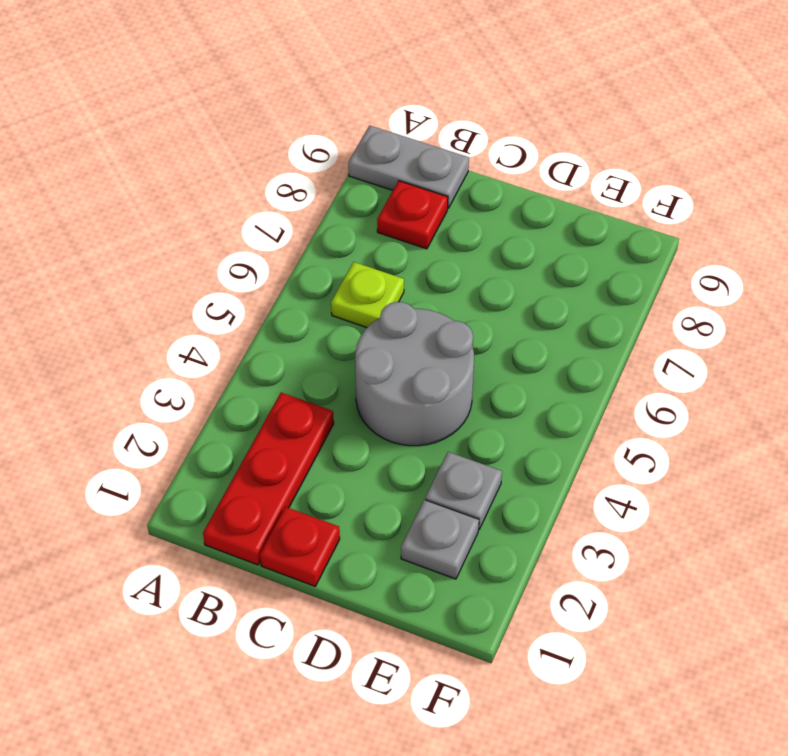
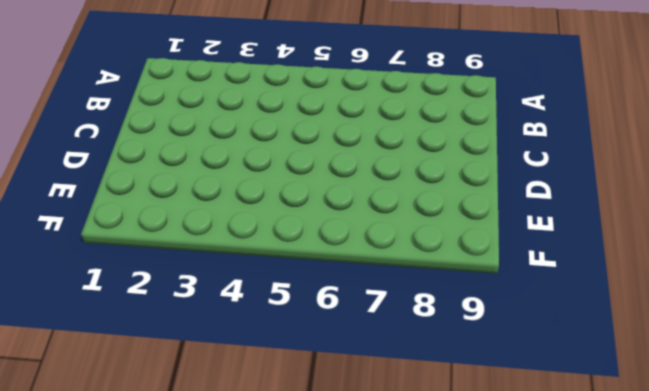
none -> grey plate A9:B9 level 1
none -> red plate B1:B3 level 1

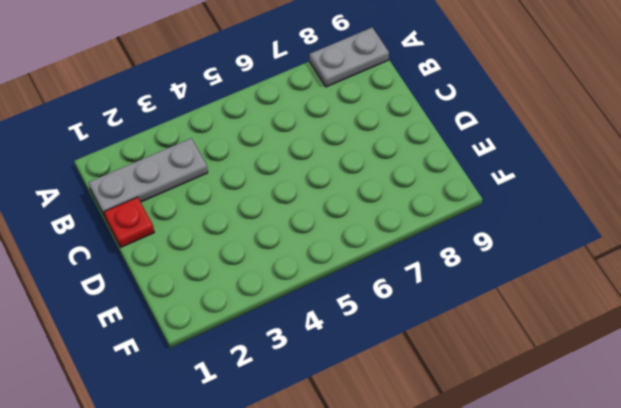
grey plate A8:A9 level 1 -> grey plate A9:B9 level 1
grey plate B1:B3 level 1 -> red plate B1:B3 level 1
none -> lime plate B6 level 1
none -> red plate B8 level 1

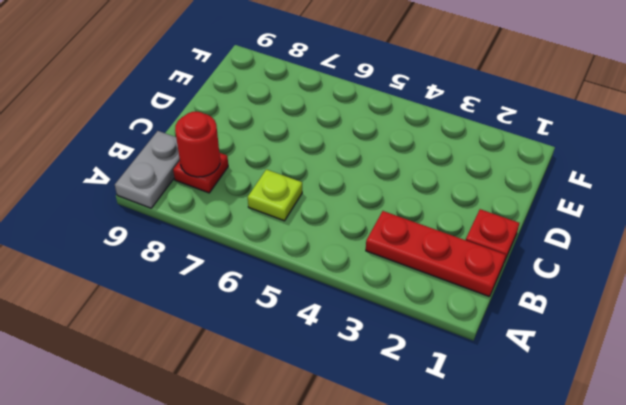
red round brick B8 level 2 -> none
none -> grey round brick C4:D5 level 1
none -> grey plate E2 level 1

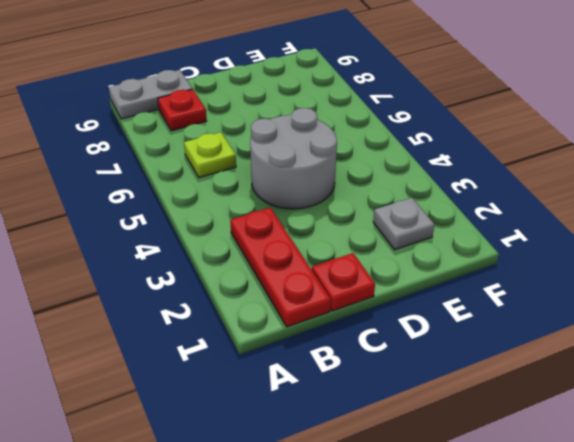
none -> grey plate E3 level 1

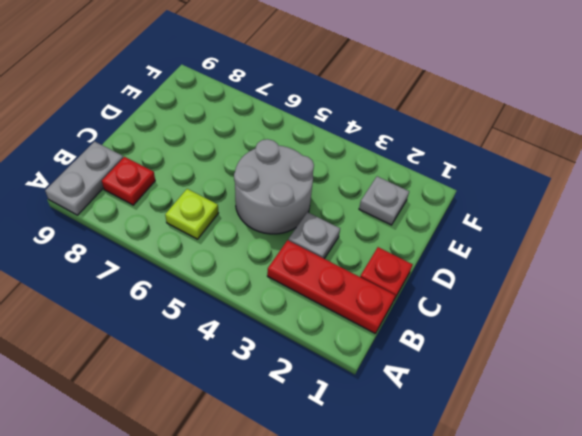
grey plate C3 level 1 -> grey plate E3 level 1

